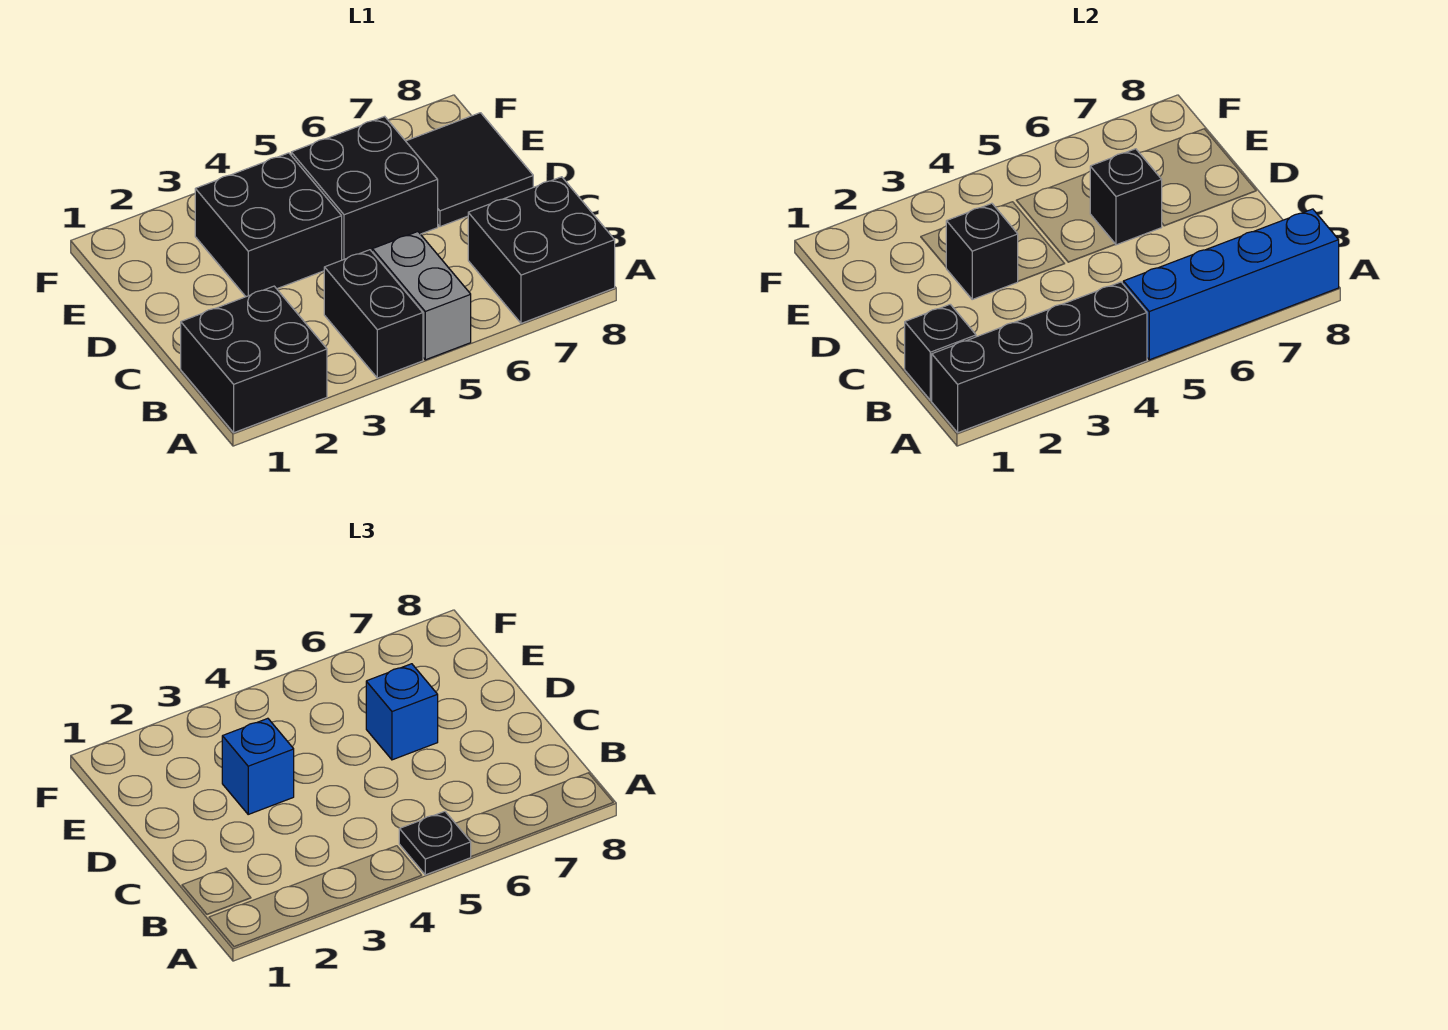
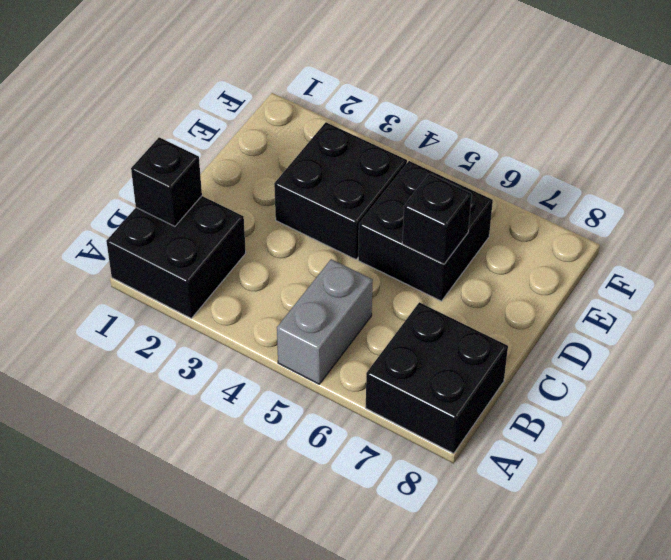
none -> black brick A4:B4 level 1
none -> black tile D7:E8 level 1
none -> black brick A1:A4 level 2

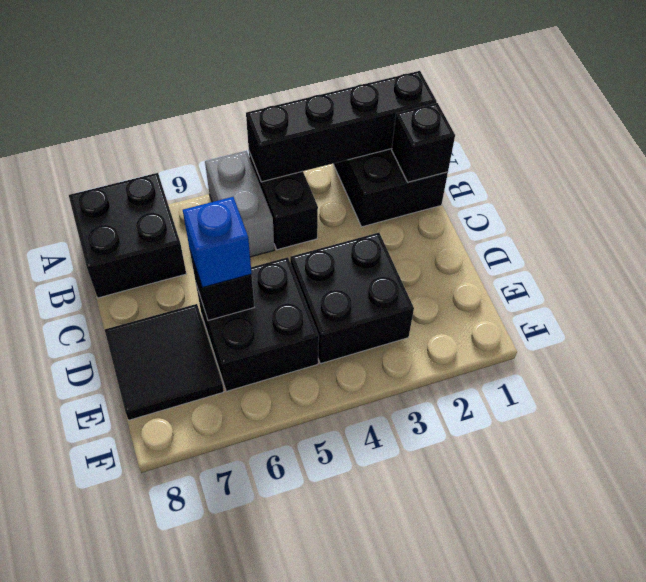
none -> blue brick A5:A8 level 2
none -> black brick D3 level 2
none -> black plate A5 level 3

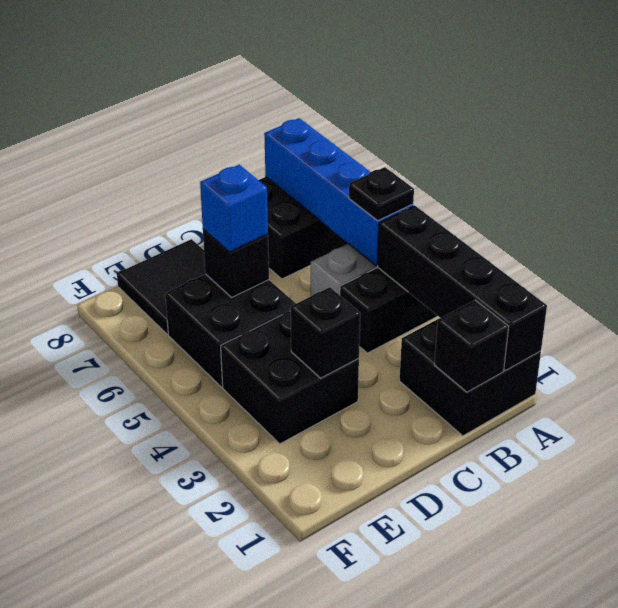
none -> blue brick D3 level 3

